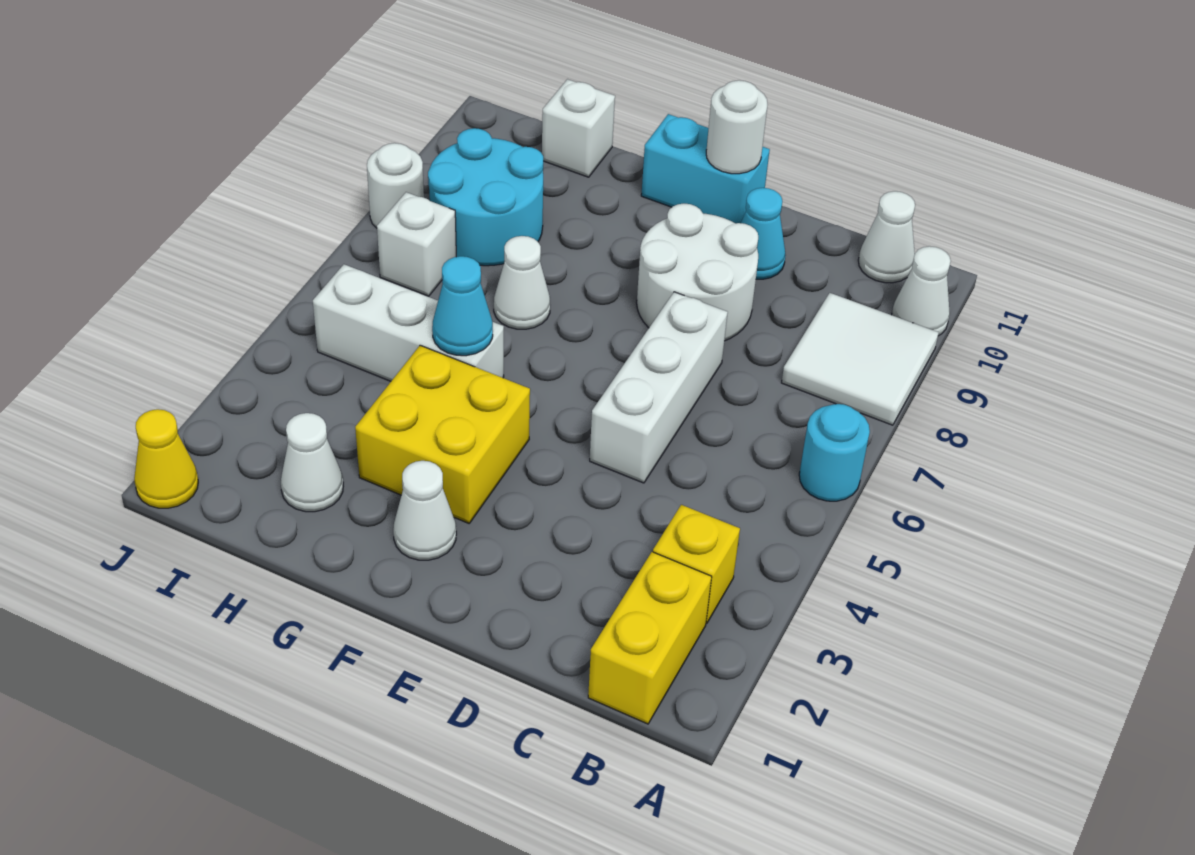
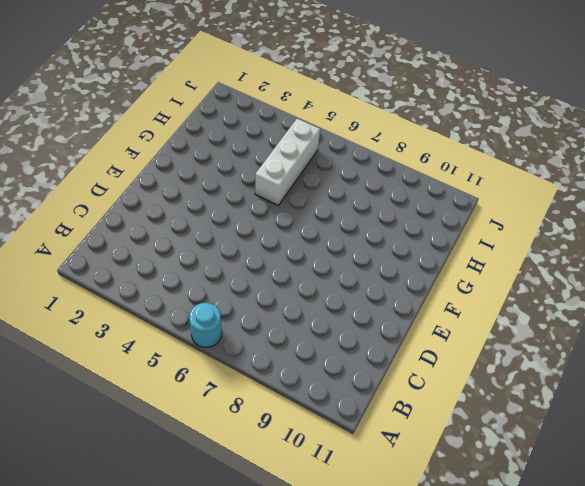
none -> white tile A8:B9 level 1
none -> white cone A10 level 1
none -> yellow brick B1:B2 level 1

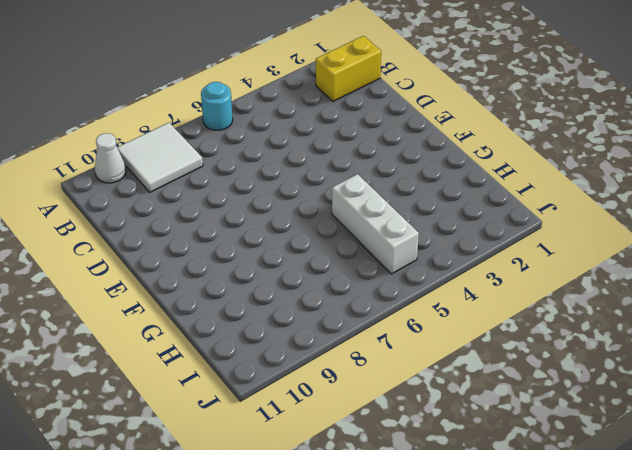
none -> yellow brick B3 level 1
none -> white cone B11 level 1
none -> white brick D5:D7 level 1

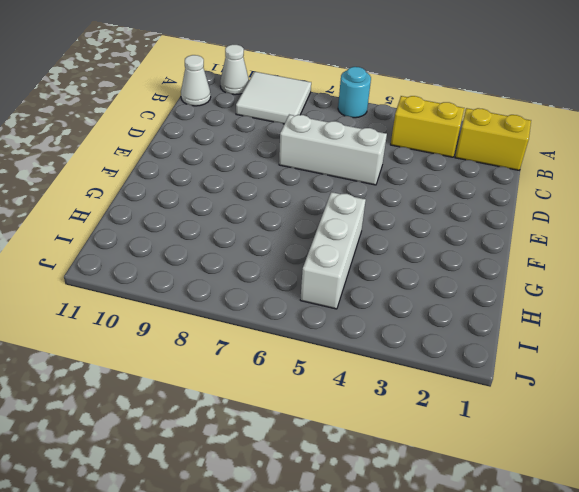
yellow brick B3:B4 level 1 -> yellow brick B3 level 1
none -> white round brick D8:E9 level 1
none -> cyan cone D10 level 1
none -> cyan brick E11:F11 level 1

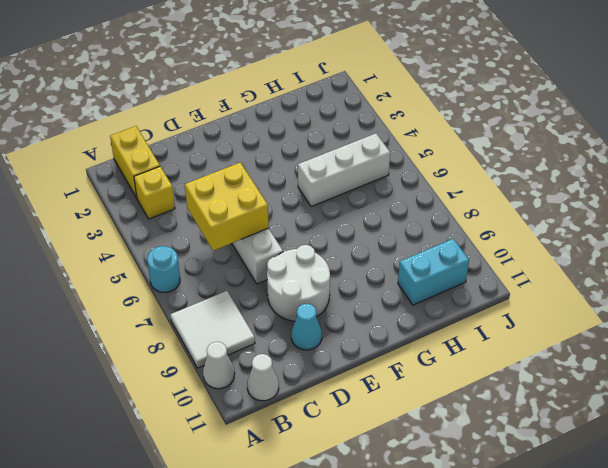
yellow brick C5:D6 level 2 -> yellow brick F3:G4 level 1
cyan brick H10:I10 level 1 -> cyan brick E11:F11 level 1
none -> white cone F2 level 1
none -> white cone G7 level 1
none -> white cone H2 level 1

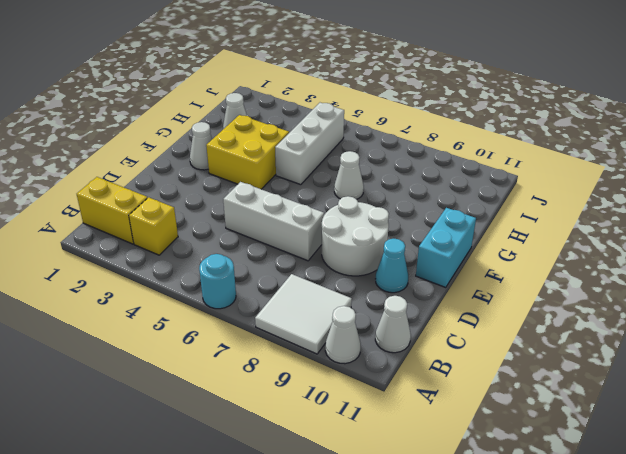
none -> cyan round brick H8:I9 level 1
none -> white brick H11 level 1
none -> white brick I7 level 1

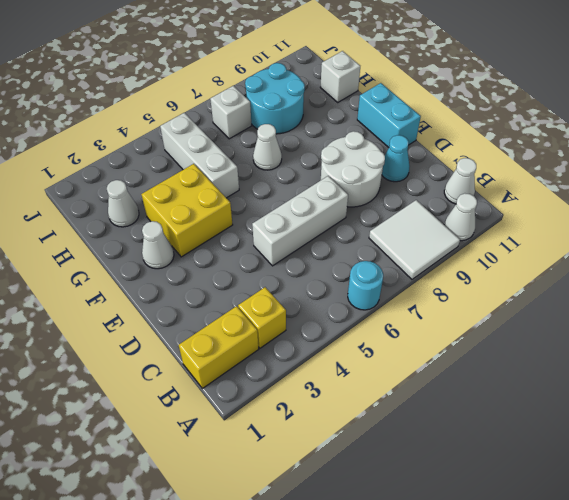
none -> yellow cone J1 level 1
none -> white round brick J8 level 1
none -> white round brick E11 level 2

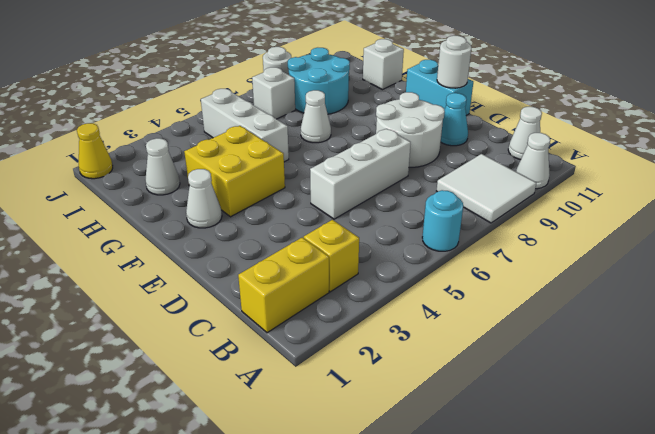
none -> cyan cone G5 level 2

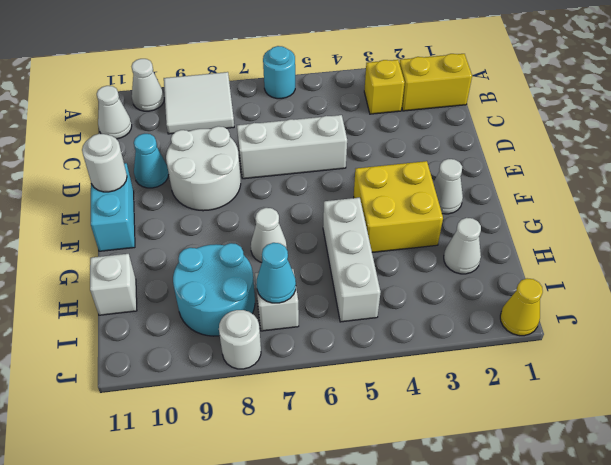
cyan cone I7 level 2 -> cyan cone G5 level 2

